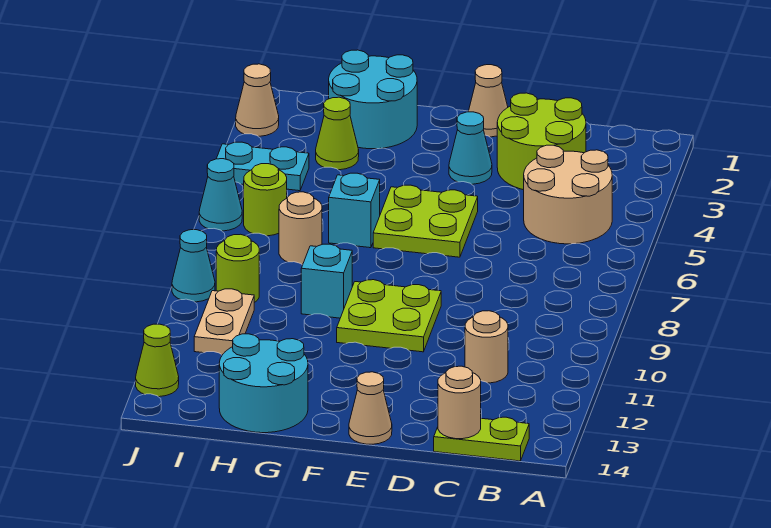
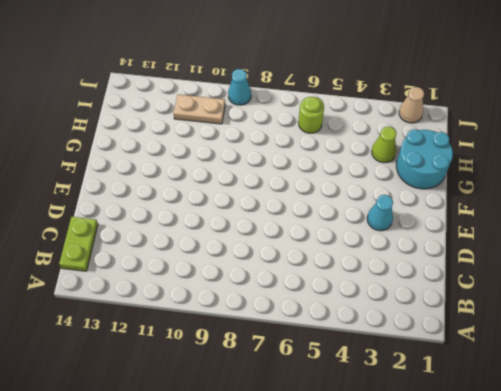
none -> tan round brick B4:C5 level 1
none -> lime round brick C2:D3 level 1
none -> tan round brick C11 level 1

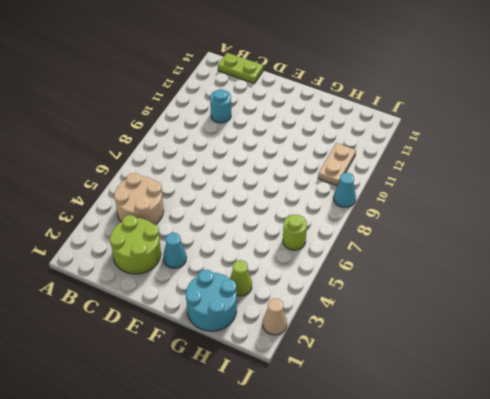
cyan round brick C11 level 1 -> tan round brick C11 level 1
none -> tan cone E1 level 1
none -> lime plate E5:F6 level 1
none -> lime plate E9:F10 level 1

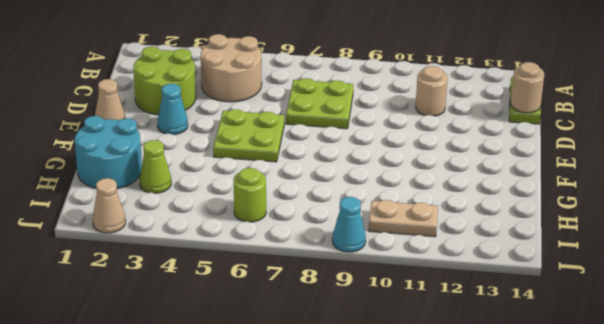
lime plate C7:D8 level 1 -> lime plate E9:F10 level 1
none -> tan cone E14 level 1
none -> cyan brick G6 level 1
none -> cyan brick G9 level 1

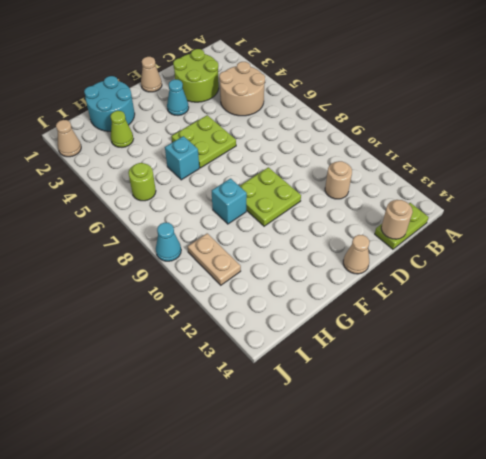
none -> cyan round brick G13:H14 level 1
none -> tan round brick H7 level 1
none -> cyan plate I4:J4 level 1

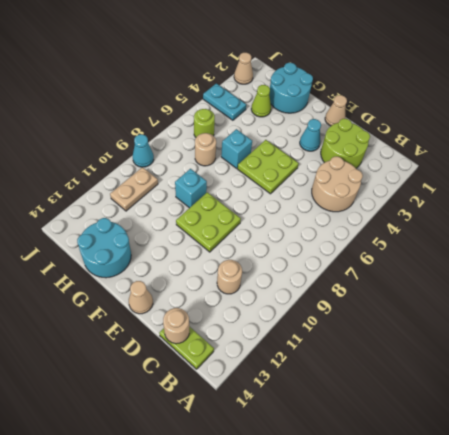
none -> lime round brick I9 level 1
none -> cyan cone J6 level 1
none -> lime cone J13 level 1

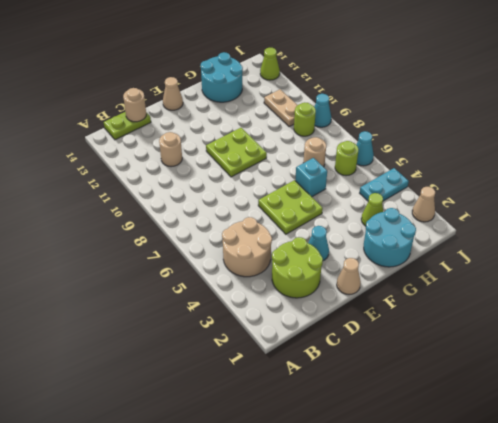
none -> cyan brick G9 level 1

